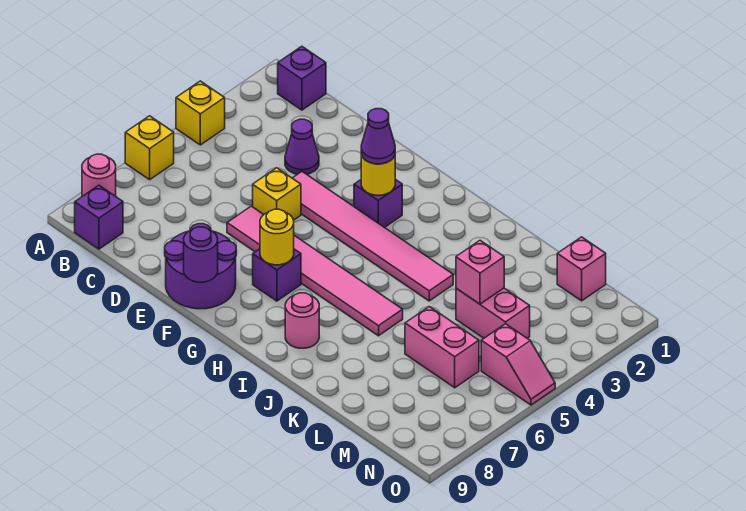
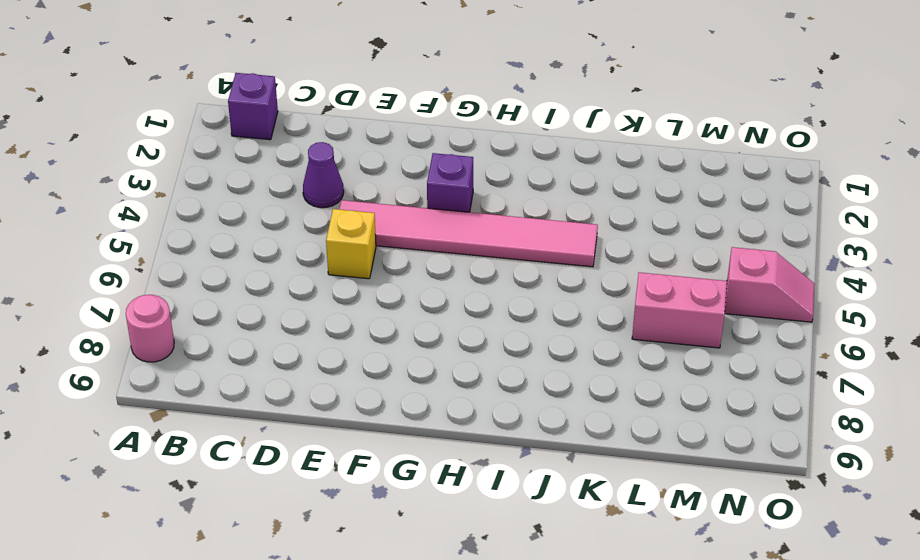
none -> yellow brick A4 level 1
none -> yellow brick A6 level 1
none -> purple brick B9 level 1

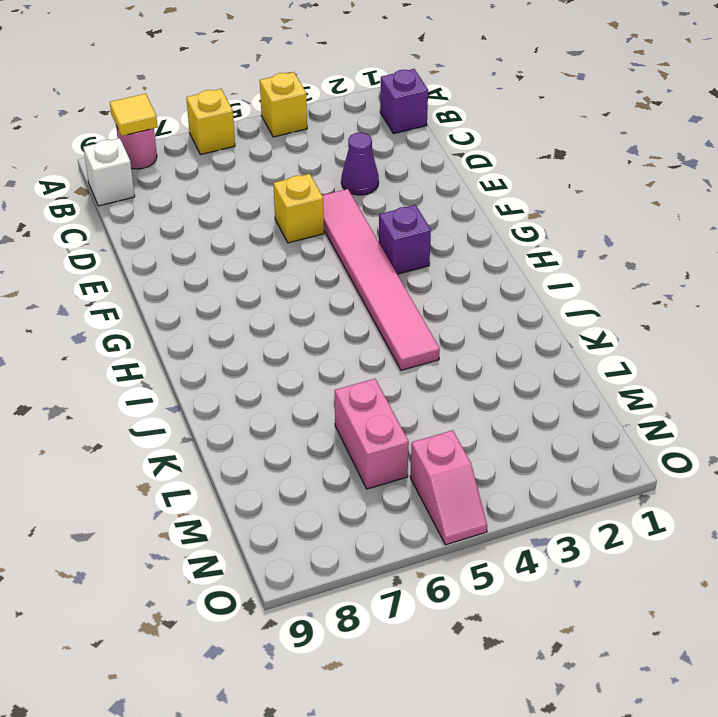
yellow tile A8 level 2 -> none
white brick B9 level 1 -> purple brick B9 level 1
none -> pink tile E6:J6 level 1
none -> purple round brick E8:F9 level 1
none -> purple brick G7 level 1

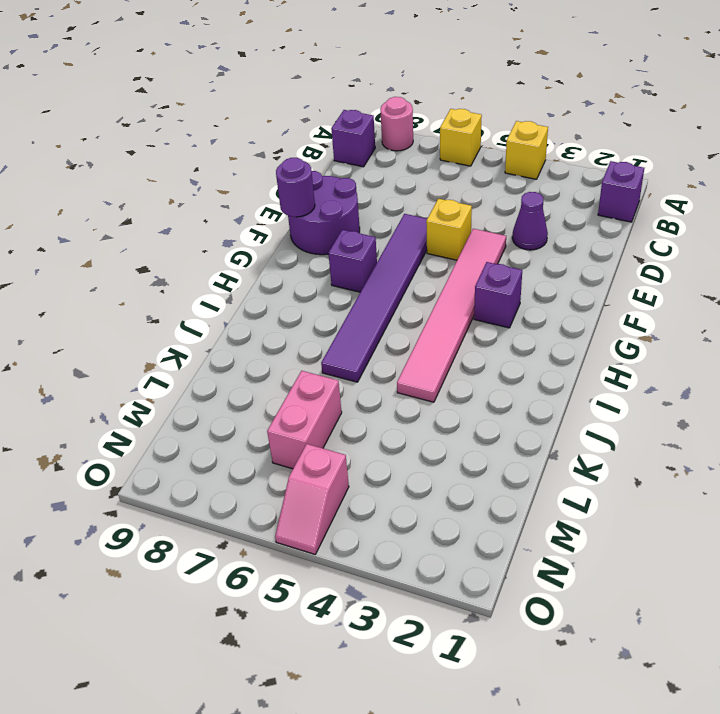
purple tile E6:J6 level 1 -> pink tile E6:J6 level 1
none -> pink round brick I8 level 1
none -> pink brick L4:M4 level 1
none -> pink brick M1 level 1

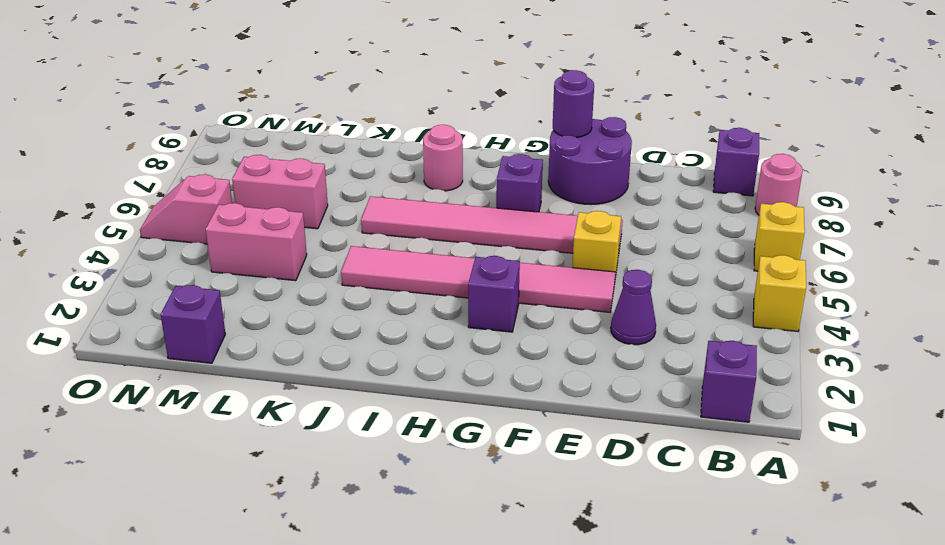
purple brick M1 level 1 -> pink brick M1 level 1
none -> yellow round brick G3 level 2
none -> yellow round brick G7 level 2
none -> pink brick L4 level 2

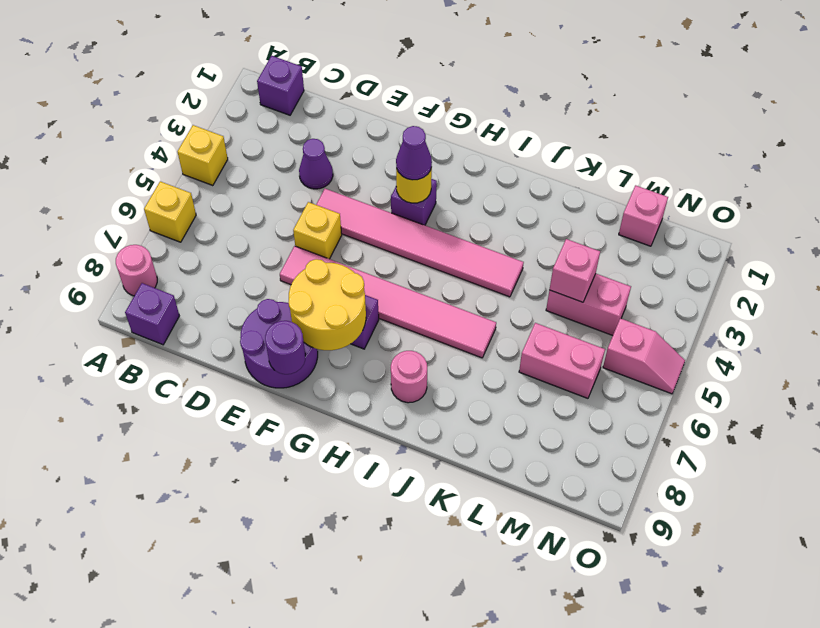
yellow round brick F7:G8 level 2 -> yellow round brick G7 level 2

